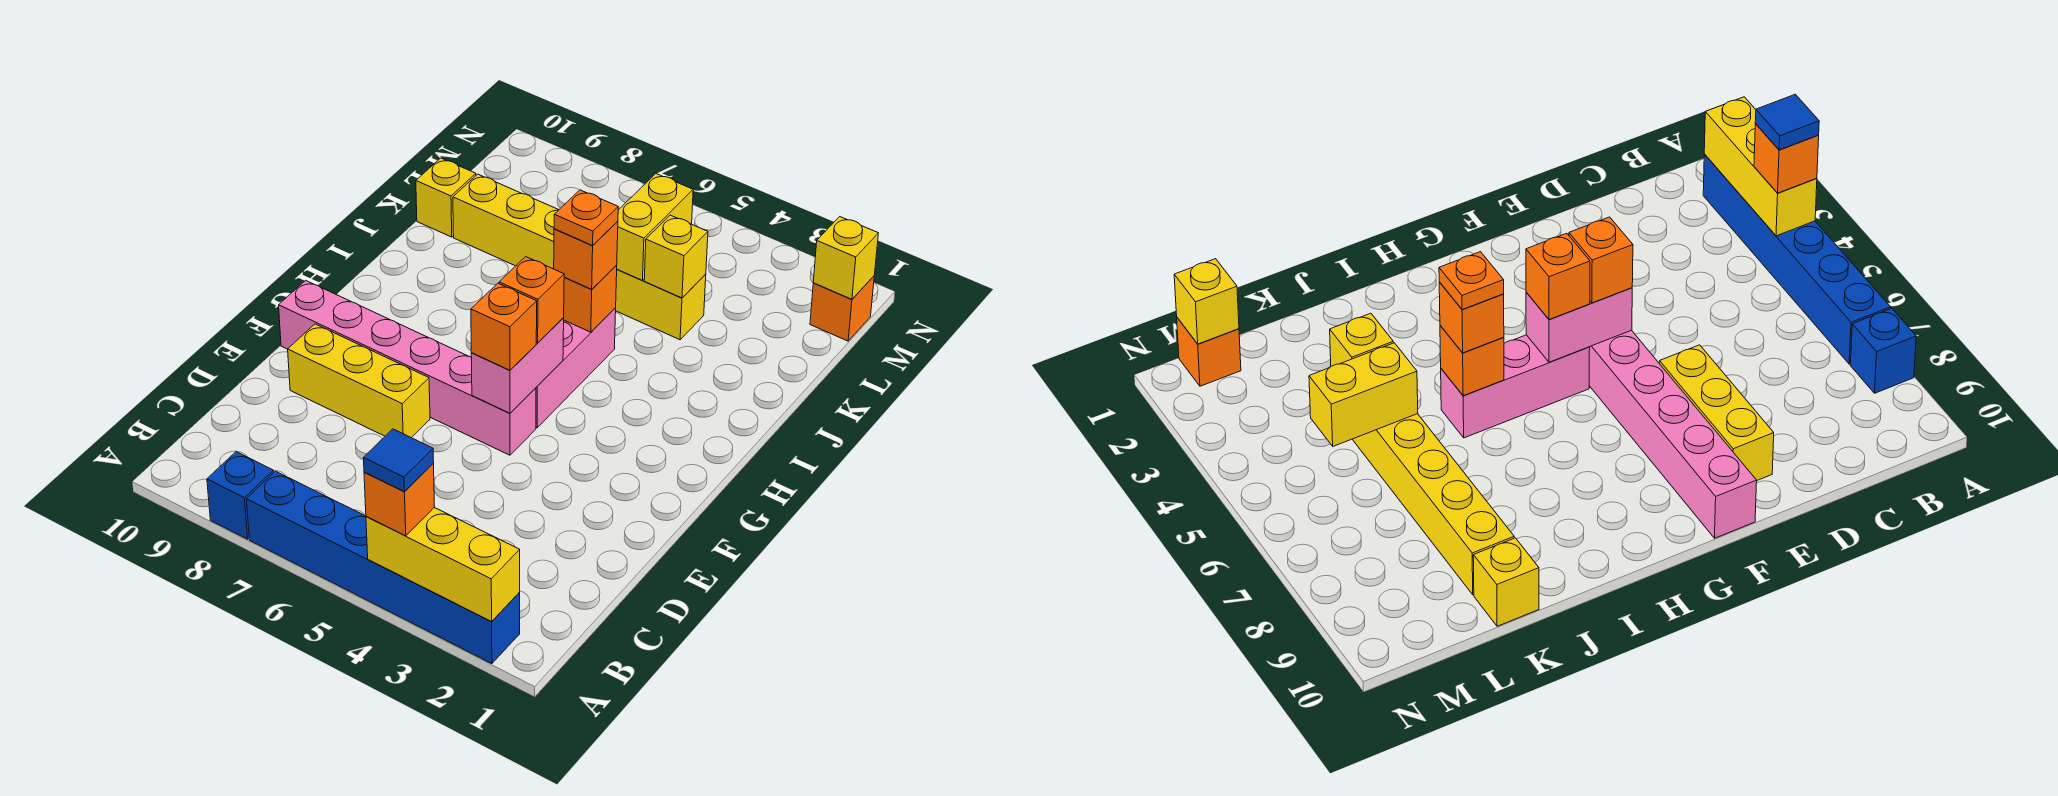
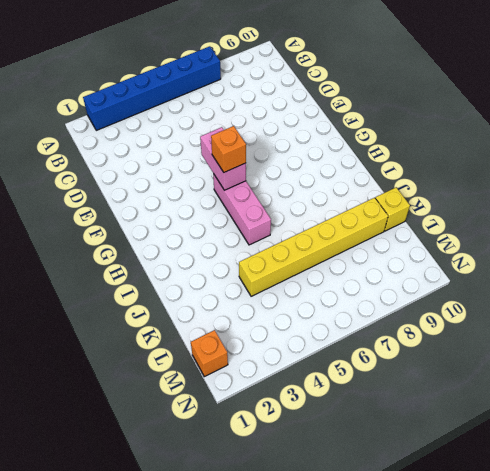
none -> blue brick A8 level 1
none -> yellow brick E7:E9 level 1
none -> pink brick F5:F10 level 1

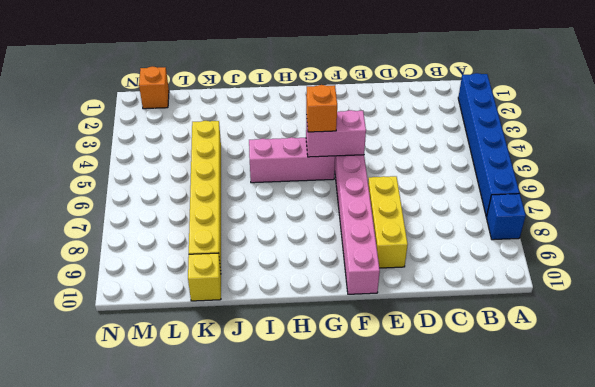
none -> yellow brick A2:A4 level 2
none -> orange brick I5 level 2
none -> yellow brick K4 level 2

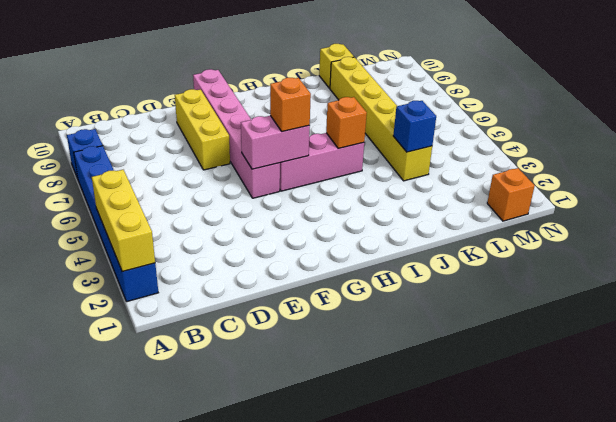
blue brick K4 level 2 -> yellow brick K4 level 2
none -> yellow brick K5:L5 level 2
none -> yellow brick M1 level 2
none -> orange brick A4 level 3

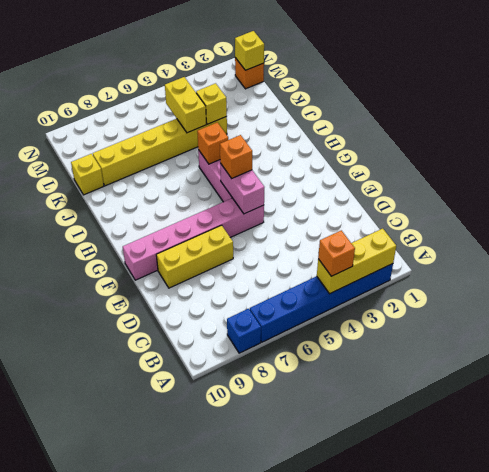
none -> orange brick F5 level 3
none -> orange brick I5 level 3
none -> blue tile A4 level 4

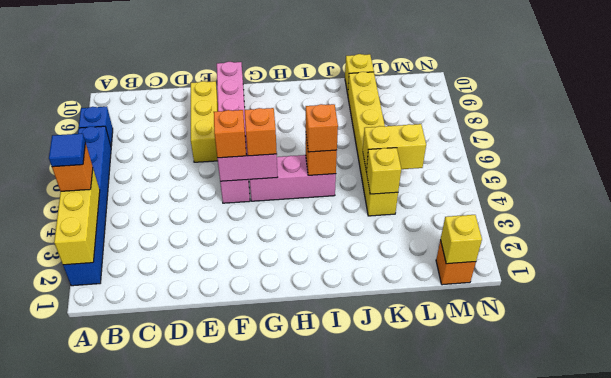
none -> orange plate I5 level 4

